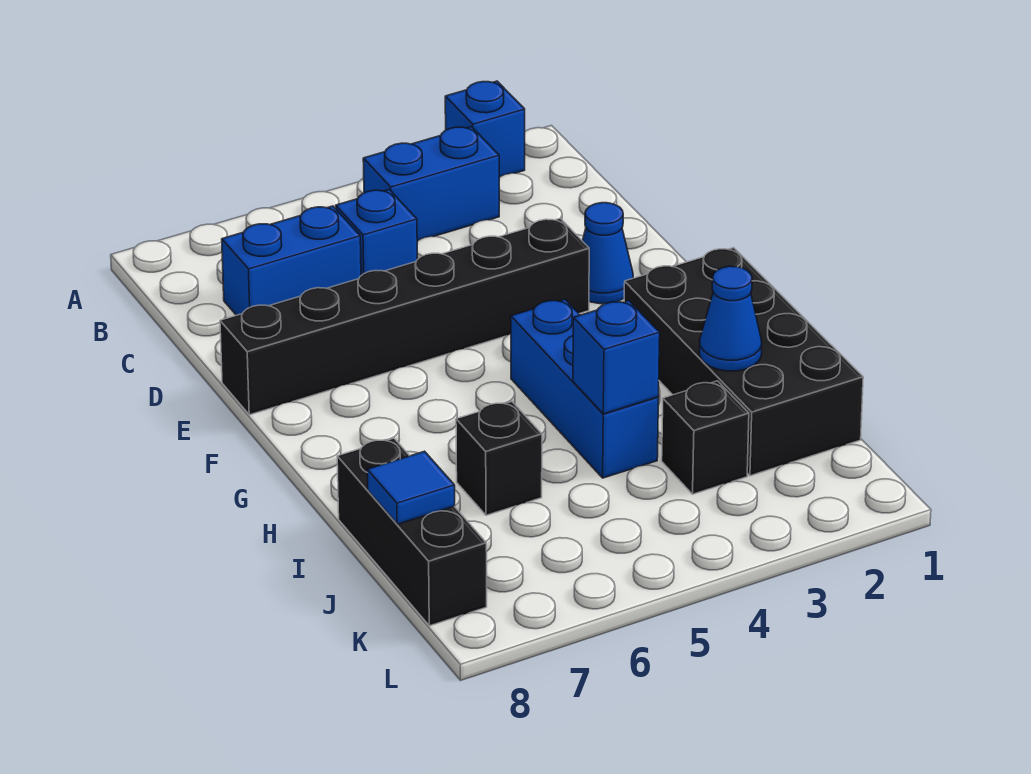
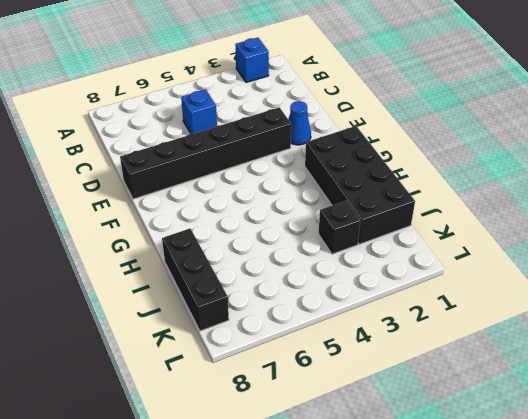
none -> blue brick B3:B4 level 1
none -> blue brick C6:C7 level 1
none -> blue brick G4:I4 level 1

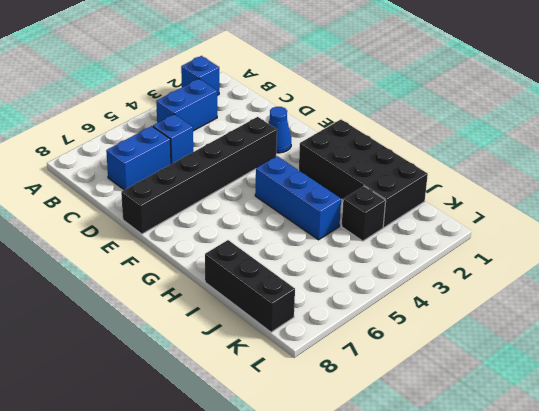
none -> black brick I6 level 1
none -> blue cone I2 level 2
none -> blue brick I4 level 2

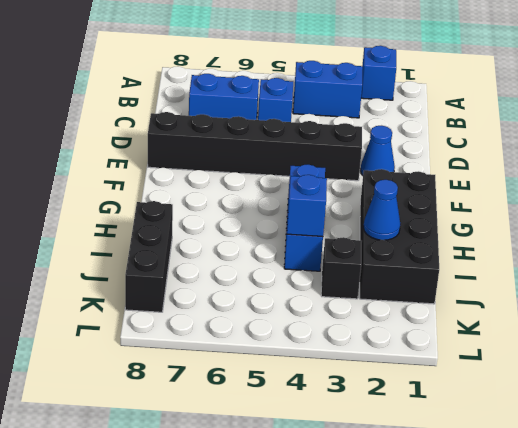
none -> black brick I6 level 1
none -> blue tile J8 level 2

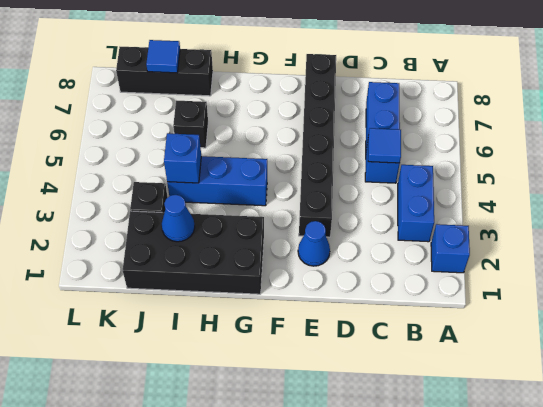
blue tile C5 level 2 -> none

